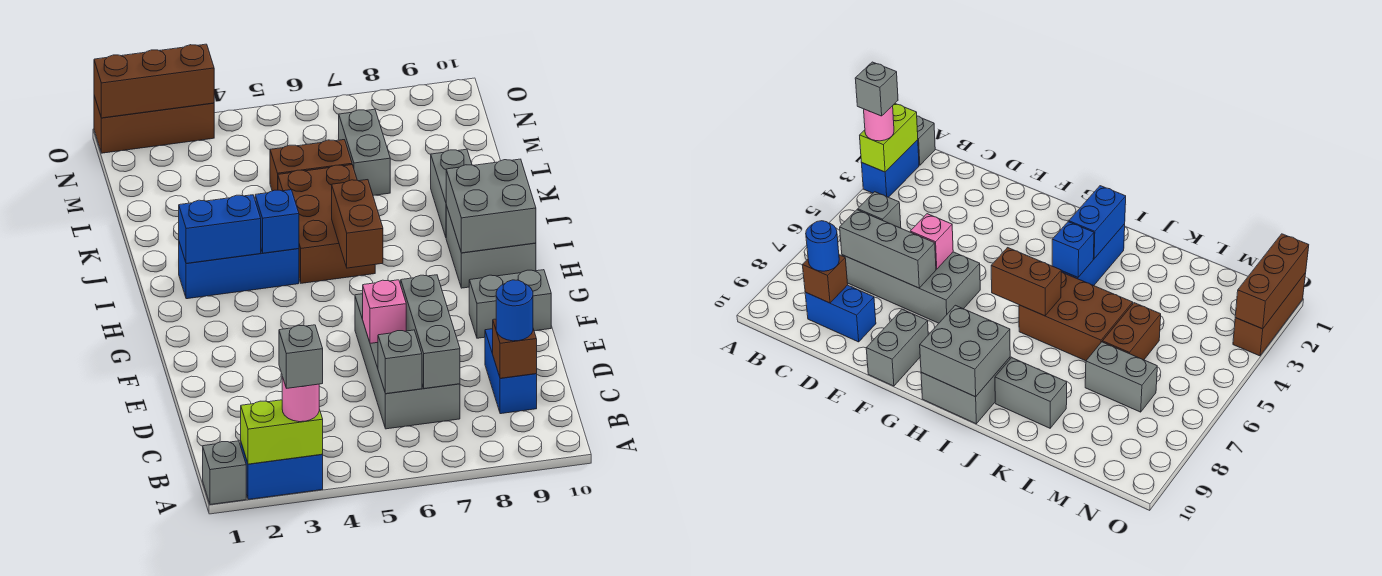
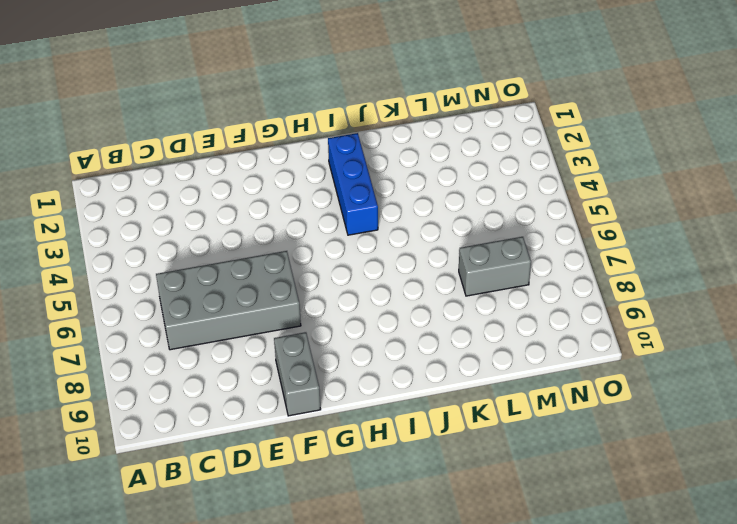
none -> grey brick A1 level 1
none -> blue brick A2:A3 level 1
none -> blue brick C9:D9 level 1

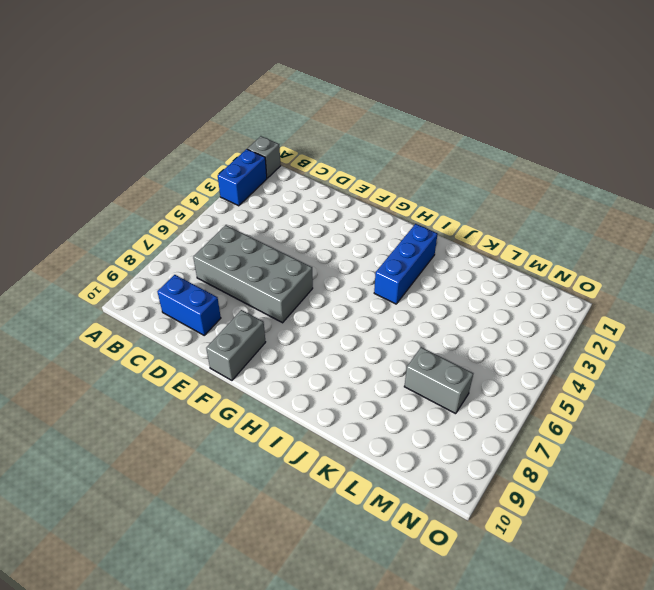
none -> grey brick H9:I10 level 1
none -> brown brick I5:K6 level 1
none -> grey brick J9:K9 level 1

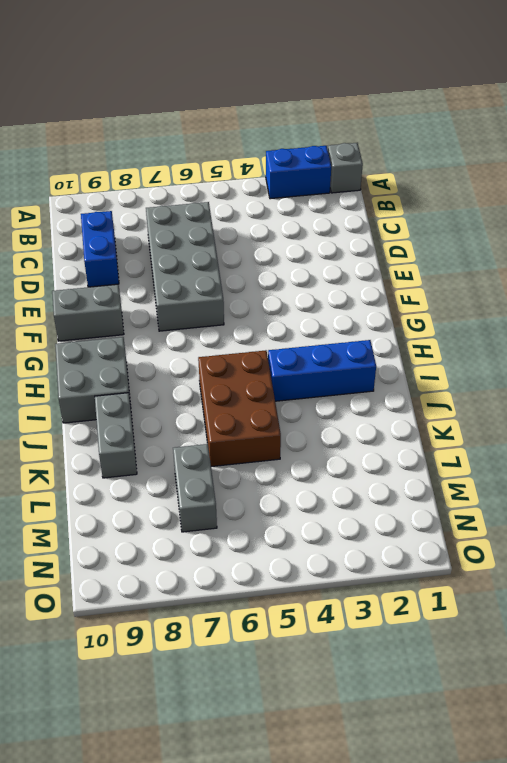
none -> brown brick L5:L6 level 1
none -> brown brick O1:O3 level 1
none -> lime brick A2:A3 level 2

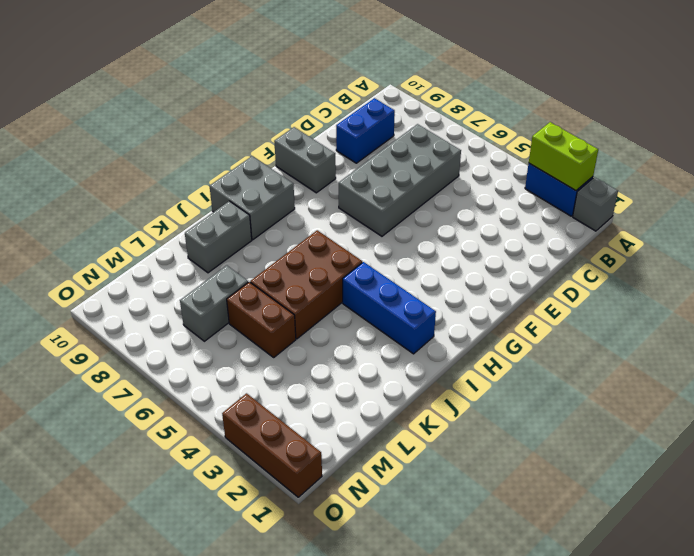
none -> grey brick C6 level 2
none -> grey brick C7:E7 level 2
none -> brown brick C9 level 2

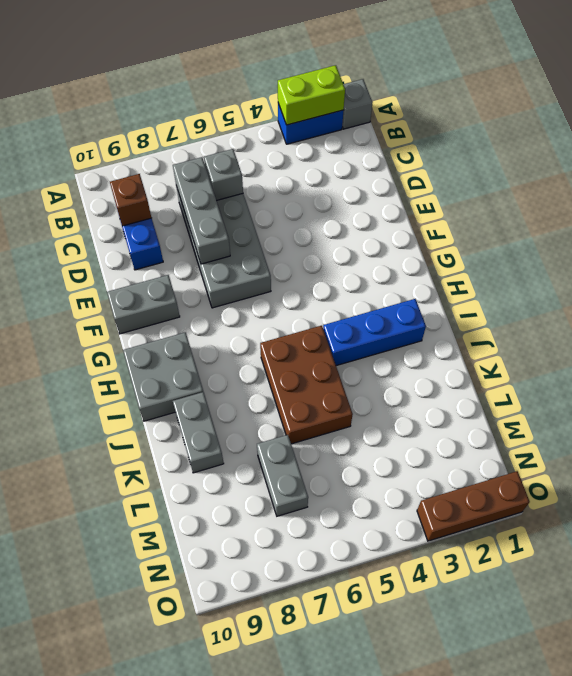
none -> brown brick L5:L6 level 1
none -> pink brick E6 level 2
none -> brown brick H6:I6 level 2

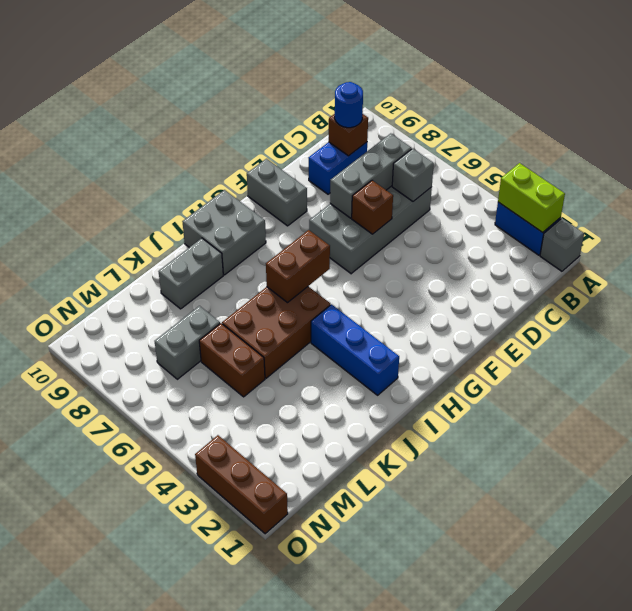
brown brick E6 level 2 -> pink brick E6 level 2
none -> grey brick H9:I10 level 2
none -> blue brick I2:I3 level 2
none -> blue brick I4 level 2

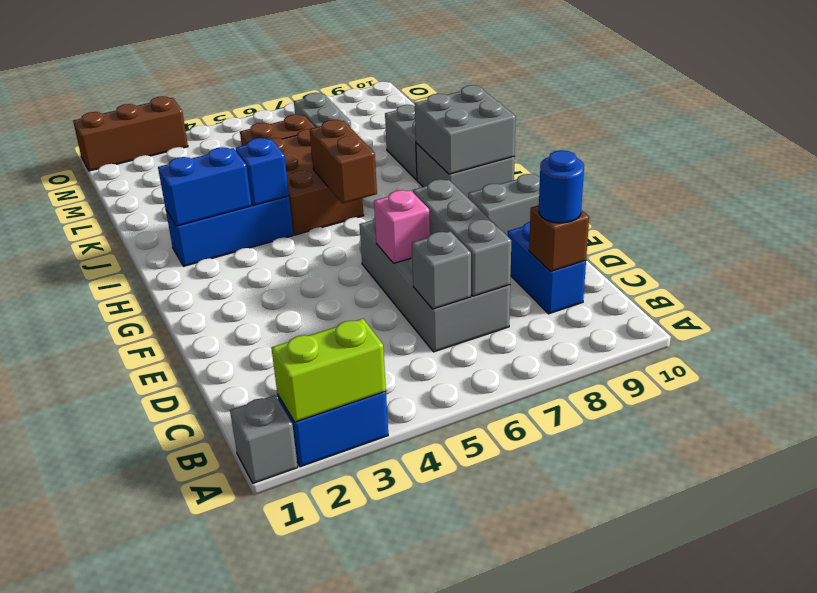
none -> brown brick O1:O3 level 2
none -> pink round brick A3 level 3
none -> grey brick A3 level 4

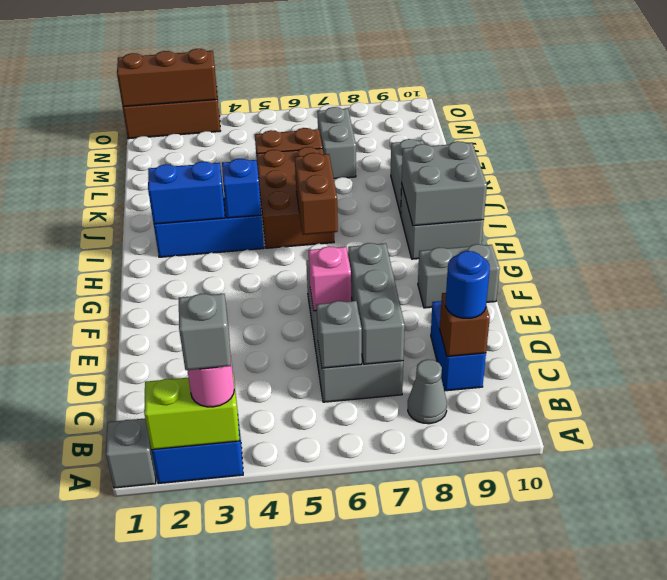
grey cone B8 level 1 -> none

